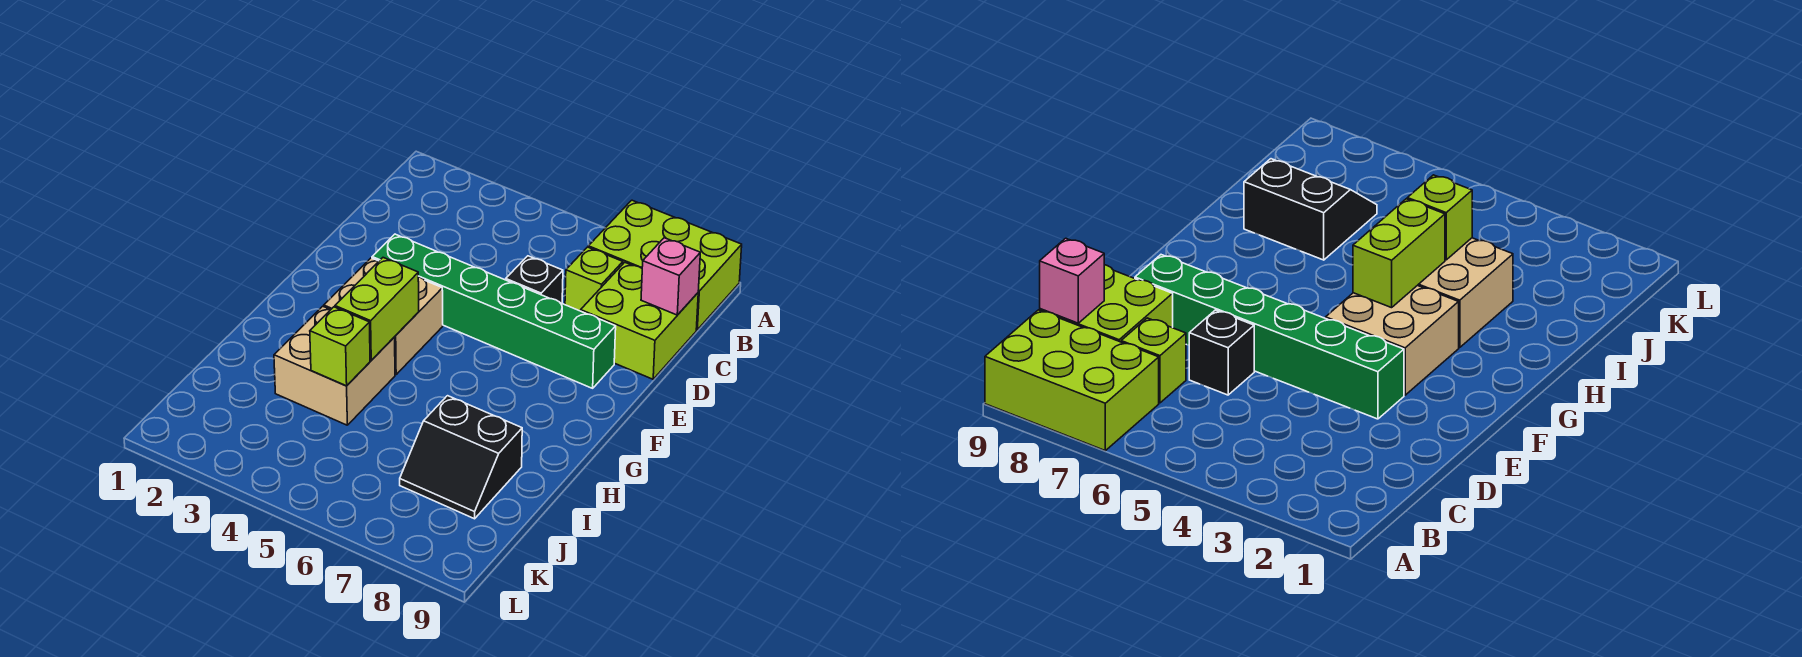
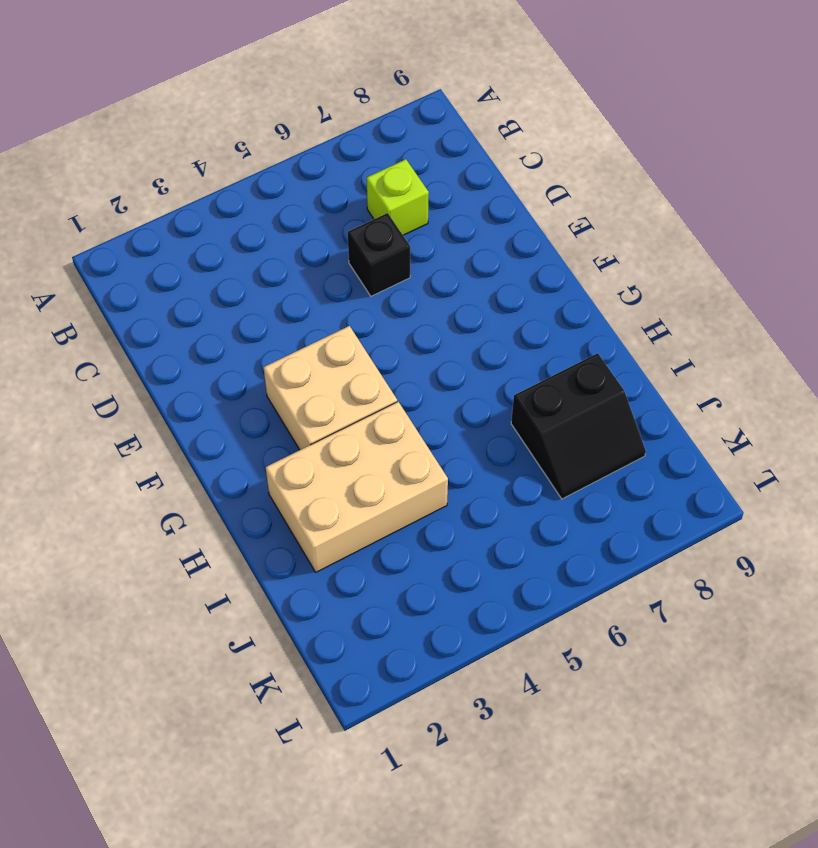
tan brick H2:I4 level 1 -> tan brick H3:I4 level 1
none -> lime brick A7:B9 level 1
none -> lime brick C8:D9 level 1

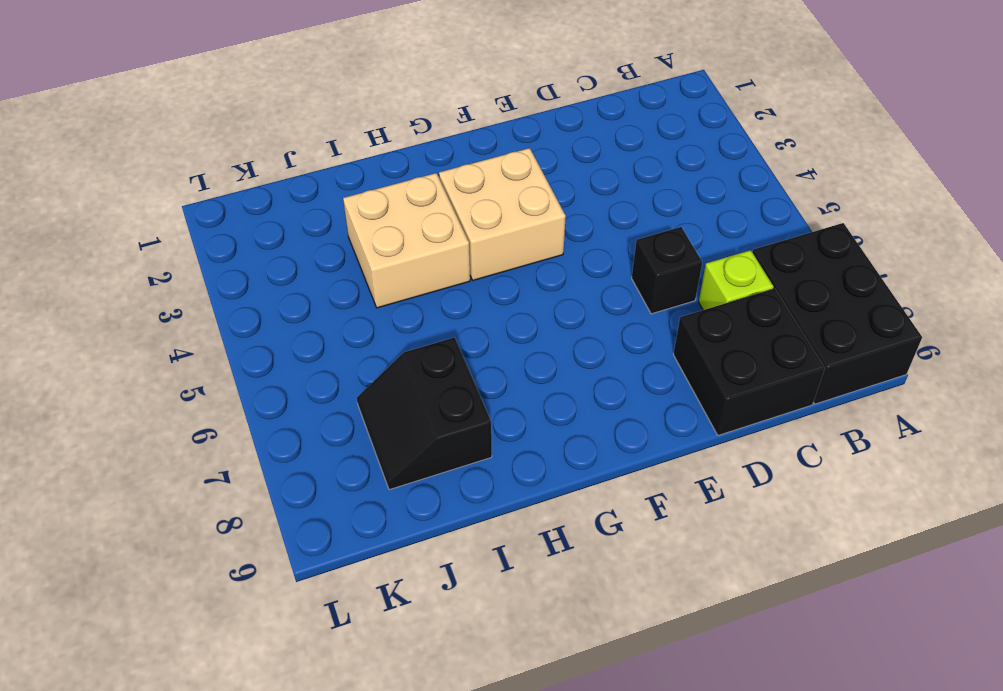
black brick A7:B9 level 1 -> lime brick A7:B9 level 1
black brick C8:D9 level 1 -> lime brick C8:D9 level 1
none -> green brick E3:E8 level 1
none -> pink brick C9 level 2

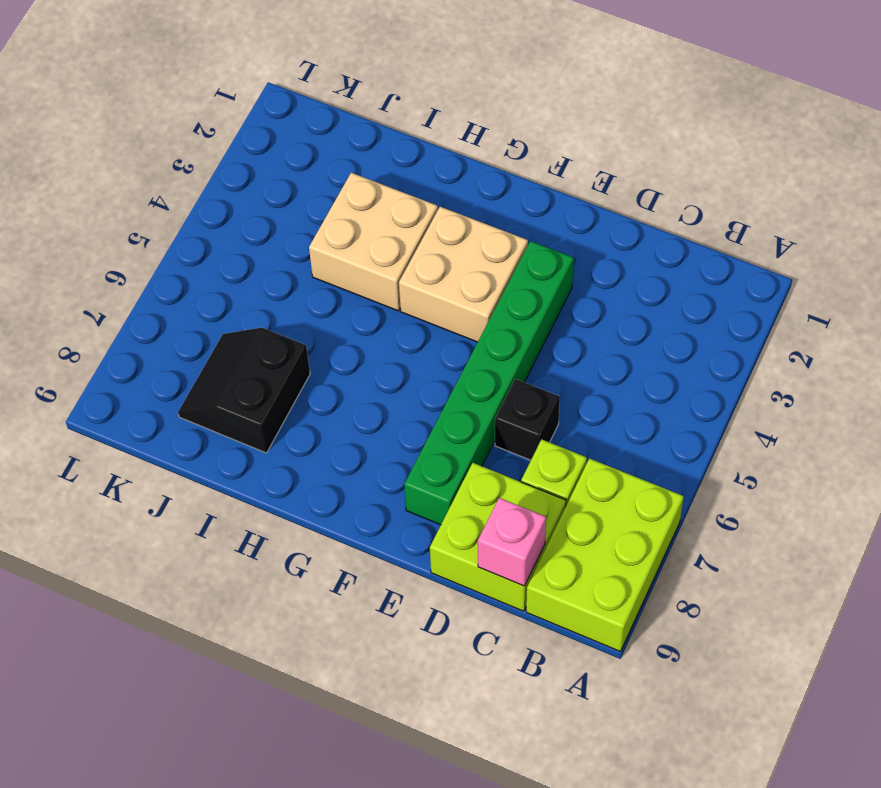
none -> lime brick G4:H4 level 2
none -> lime brick I4 level 2

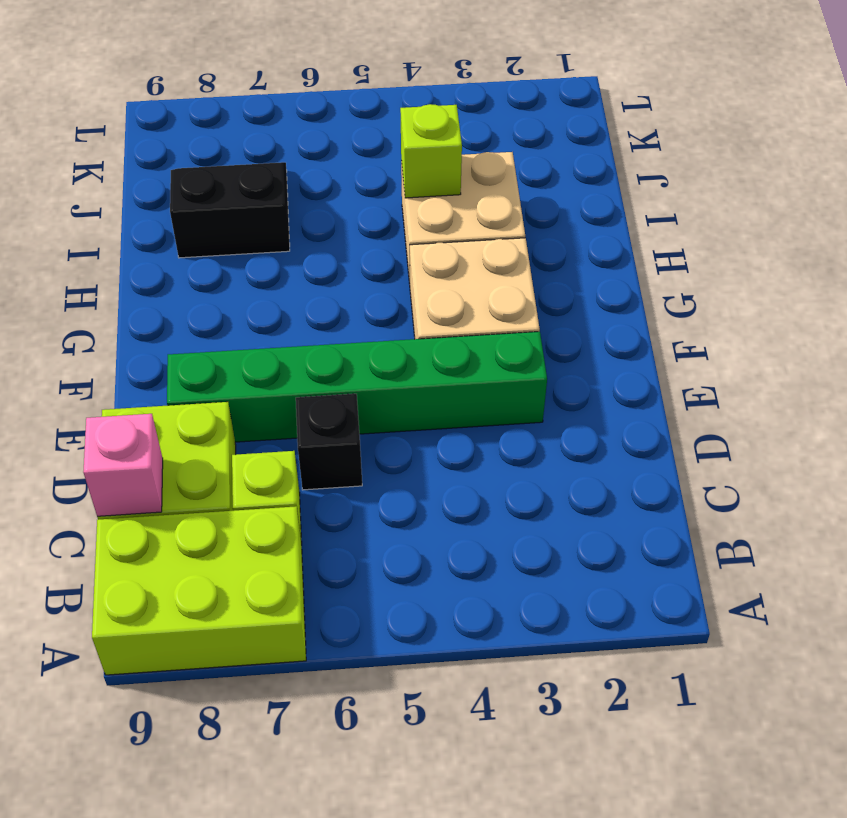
none -> lime brick G4:H4 level 2

